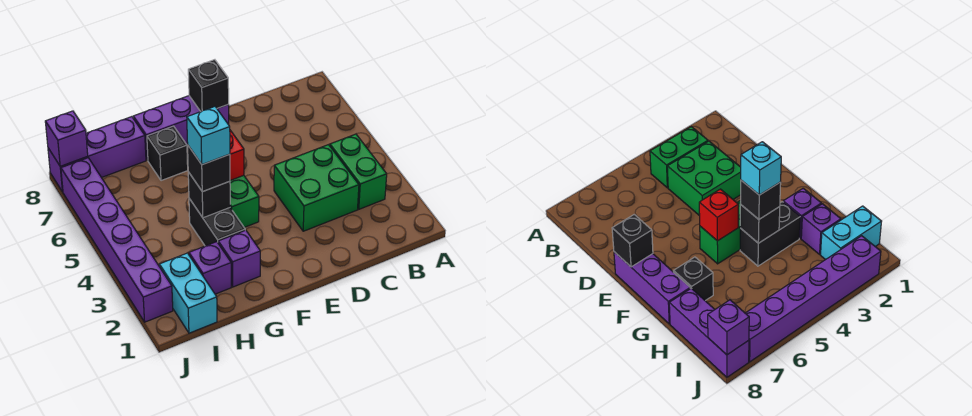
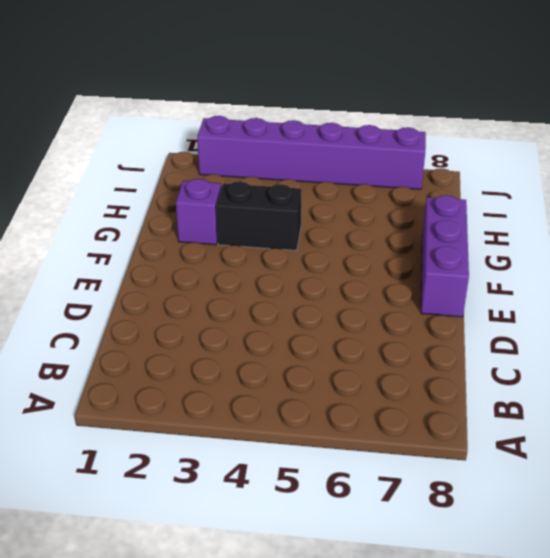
none -> green brick B3:B4 level 1
none -> green brick C3:D4 level 1
none -> green brick F4:F5 level 1

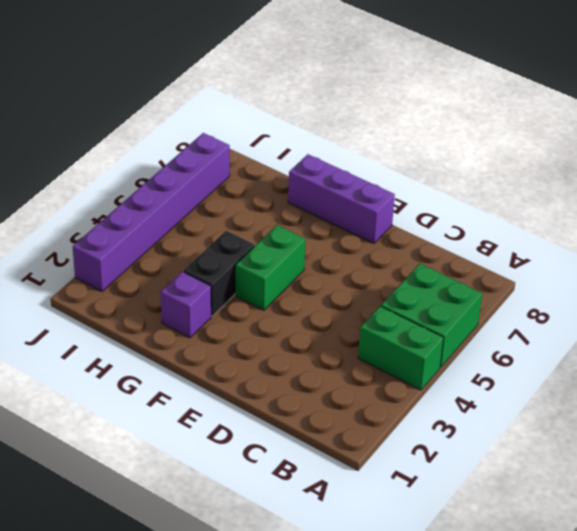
green brick A4:B4 level 1 -> green brick B3:B4 level 1
green brick A5:B6 level 1 -> green brick C3:D4 level 1
none -> black brick G7 level 1
none -> purple brick H2 level 1
none -> purple brick H8:J8 level 1

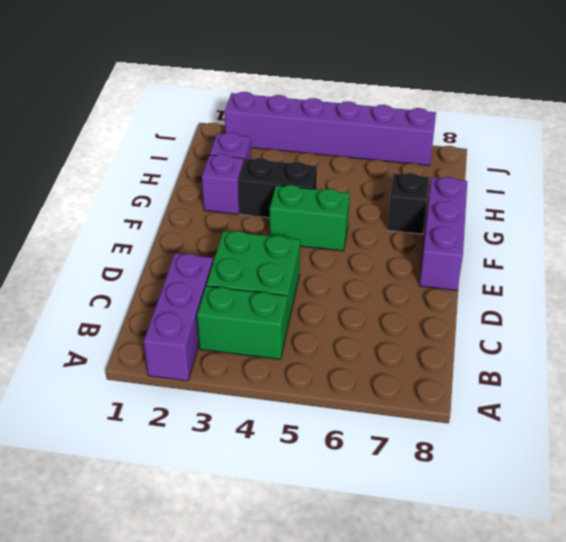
purple brick A2:C2 level 1 -> purple brick H8:J8 level 1
none -> cyan brick I1:I2 level 1
none -> black brick E8 level 2
none -> red brick F5 level 2

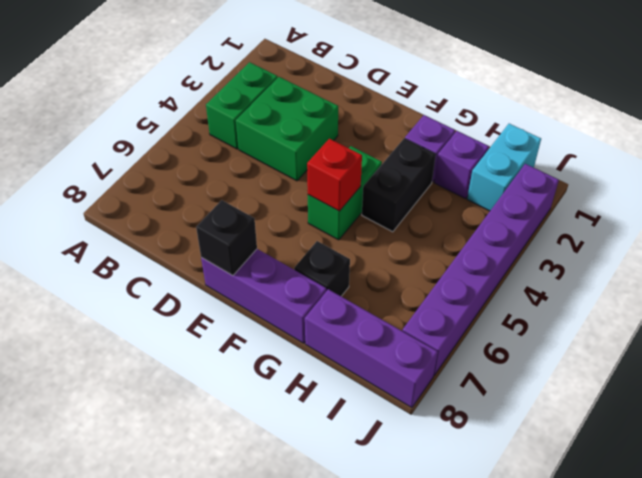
none -> black brick G4 level 2
none -> purple brick J8 level 2
none -> black brick G4 level 3

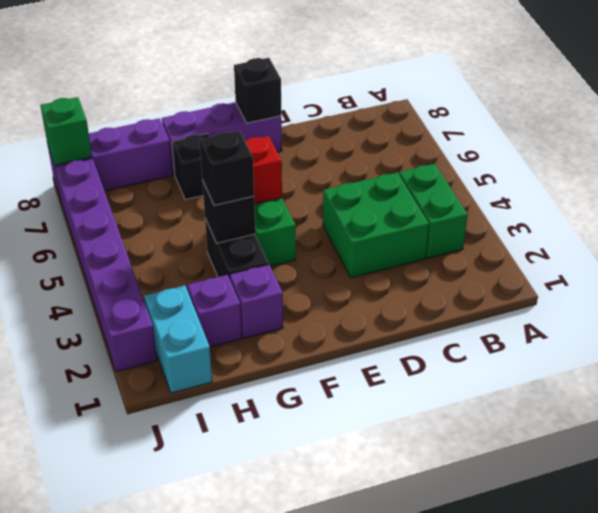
green brick J8 level 2 -> purple brick J8 level 2
none -> cyan brick G4 level 4

